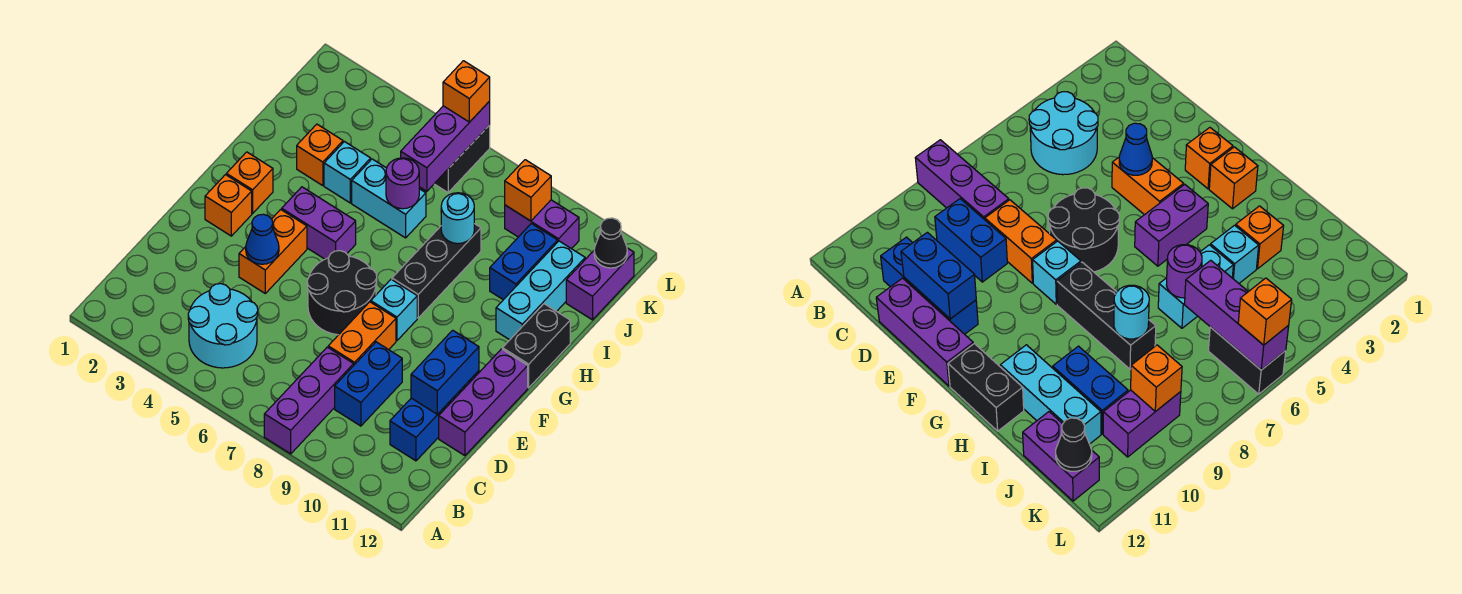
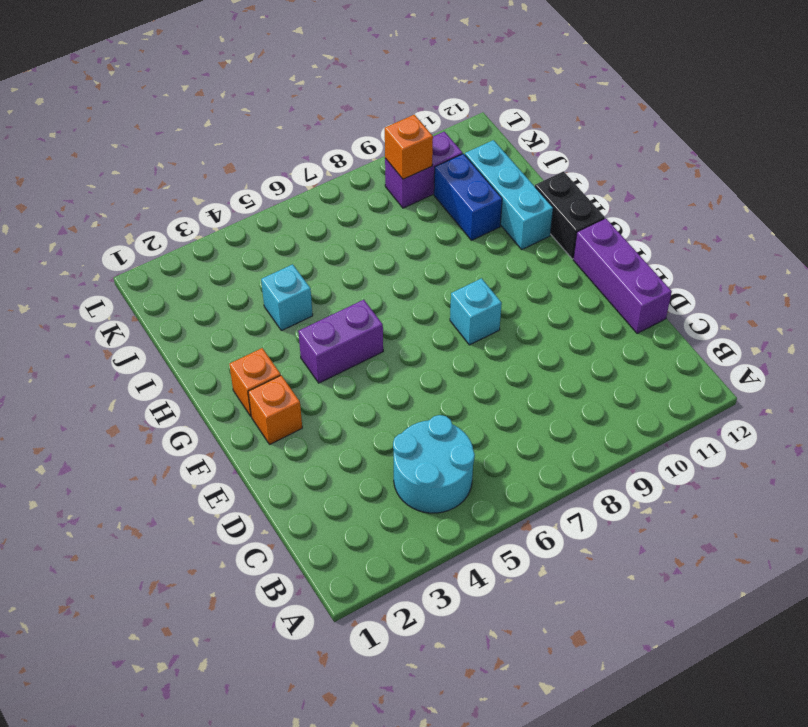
none -> purple brick A8:C8 level 1
none -> blue brick C9:D9 level 1
none -> blue brick C11:E11 level 1
none -> orange brick D8:E8 level 1

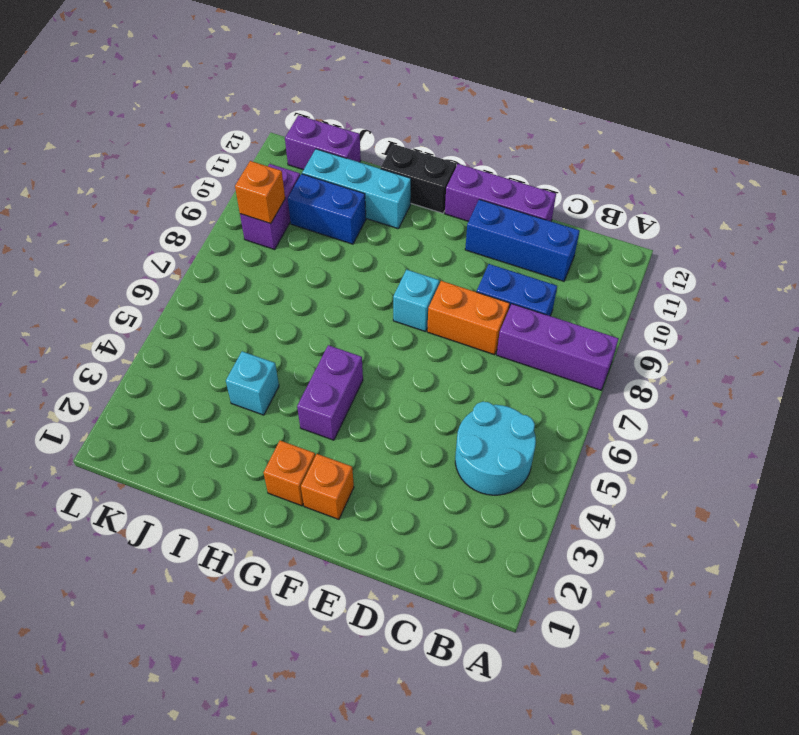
none -> orange brick E4:F4 level 1
none -> black round brick E6:F7 level 1
none -> black brick G8:I8 level 1
none -> orange brick I3 level 1

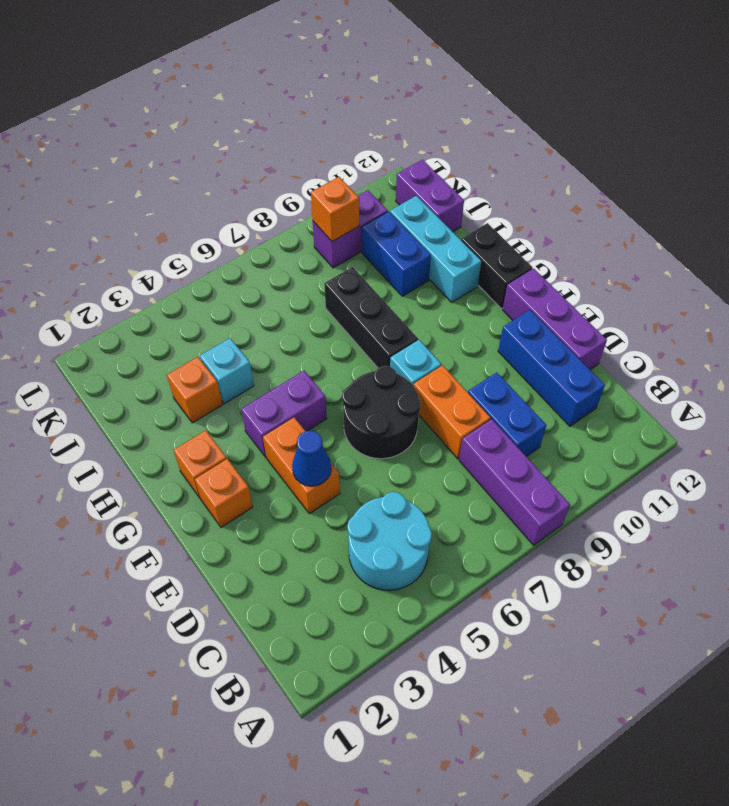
none -> cyan brick I5:I6 level 1
none -> black brick K6:L6 level 1
none -> blue brick D11:E11 level 2
none -> purple round brick I6 level 2

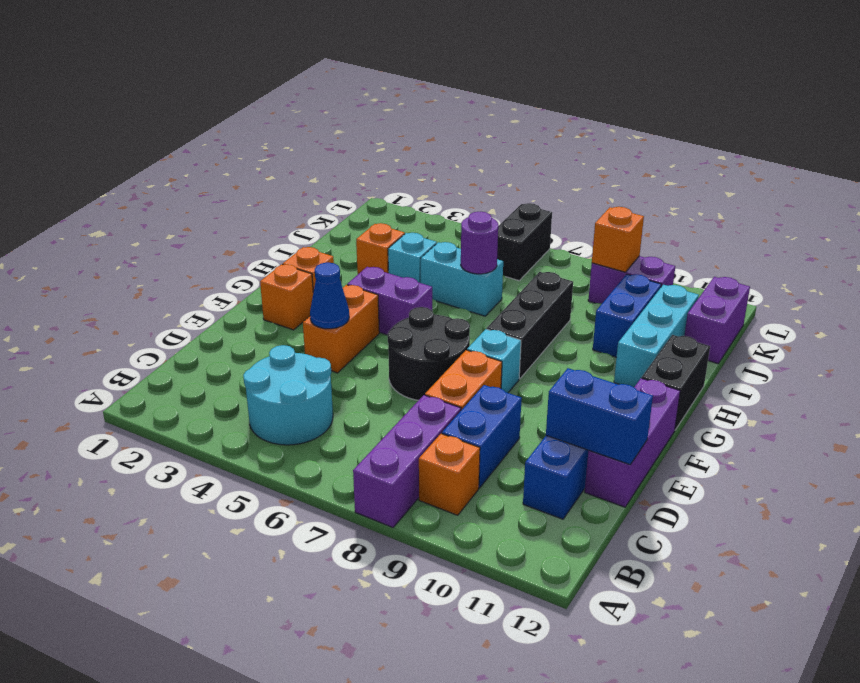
orange brick B9 level 1 -> orange brick L6 level 3
blue brick D11:D12 level 2 -> blue brick D11:E11 level 2
none -> cyan round brick I8 level 2
none -> purple brick J6:L6 level 2
none -> black cone K12 level 2

